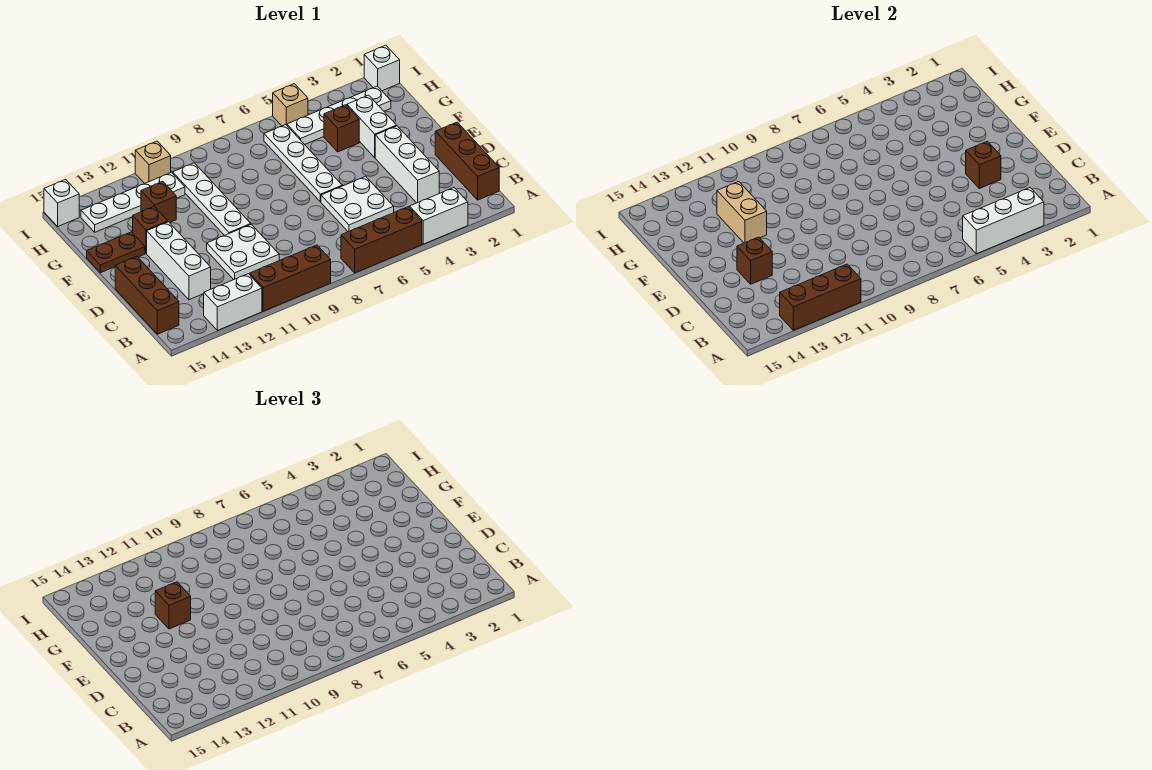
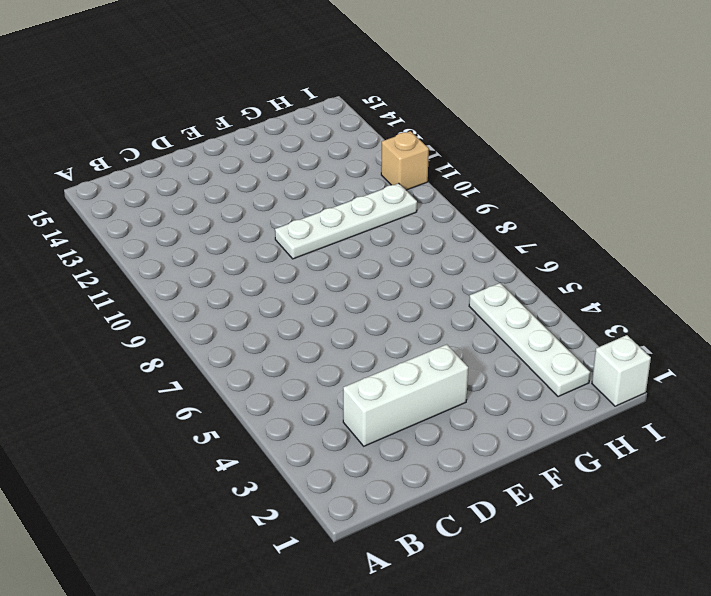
none -> white brick A3:A4 level 1
none -> brown brick A5:A7 level 1
none -> brown brick A9:A11 level 1

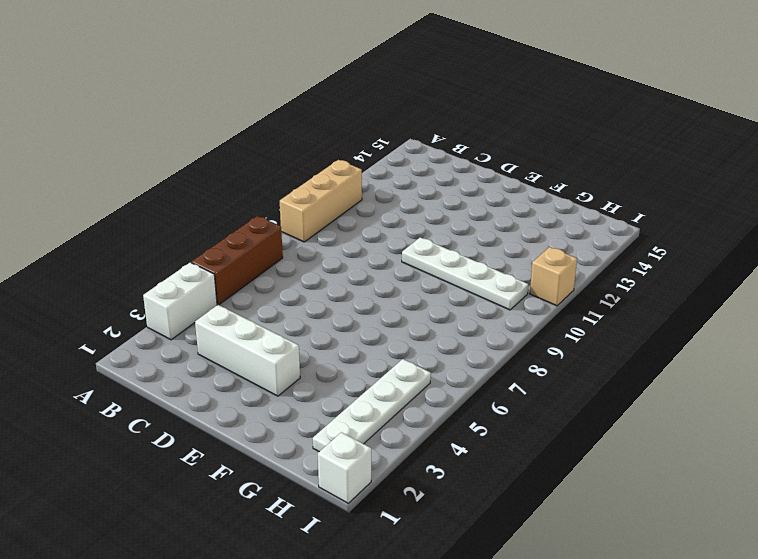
tan brick A9:A11 level 1 -> brown brick A9:A11 level 1
none -> white brick A12:A13 level 1
none -> brown brick B1:D1 level 1
none -> brown brick B15:D15 level 1

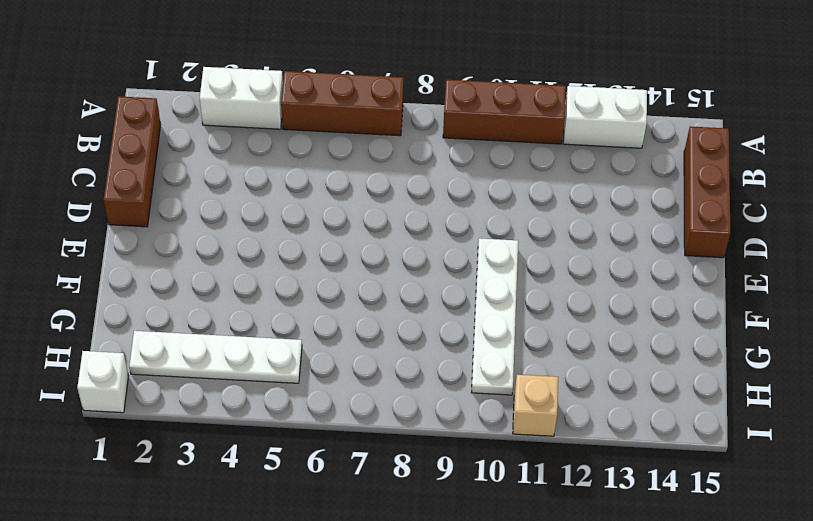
none -> white brick C3:E3 level 1
none -> white plate C5:D6 level 1
none -> white plate C10:D11 level 1

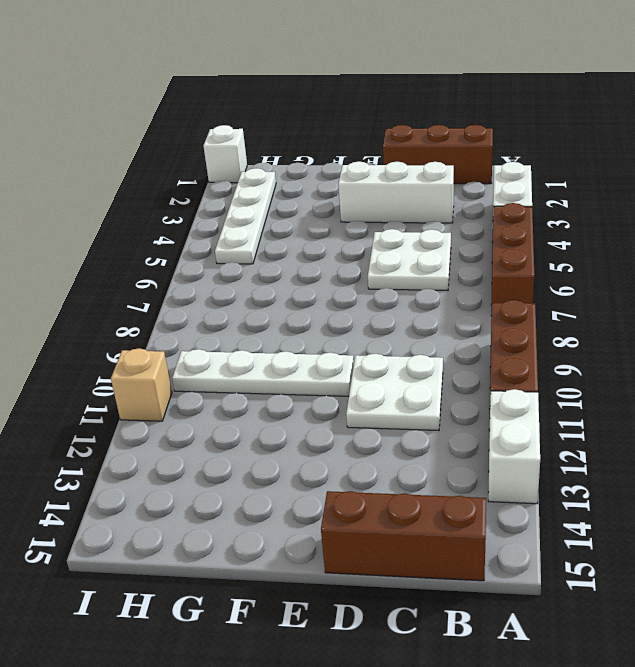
none -> white brick C13:E13 level 1
none -> white plate E6:H6 level 1
none -> white brick F3:G3 level 1

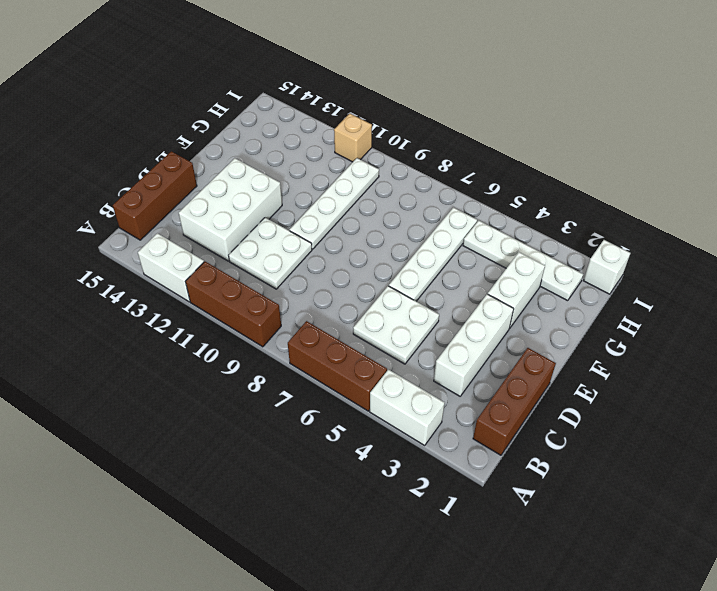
white brick C12:E13 level 1 -> white brick C13:E13 level 1
none -> brown brick F13 level 1
none -> brown plate F14:F15 level 1
none -> brown brick G4 level 1

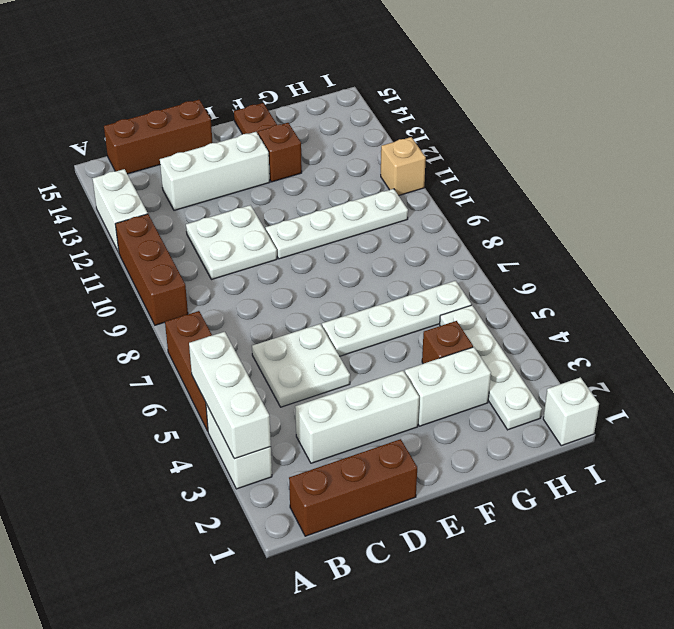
none -> brown brick G12 level 1
none -> white plate H11:H14 level 1
none -> tan brick I5 level 1

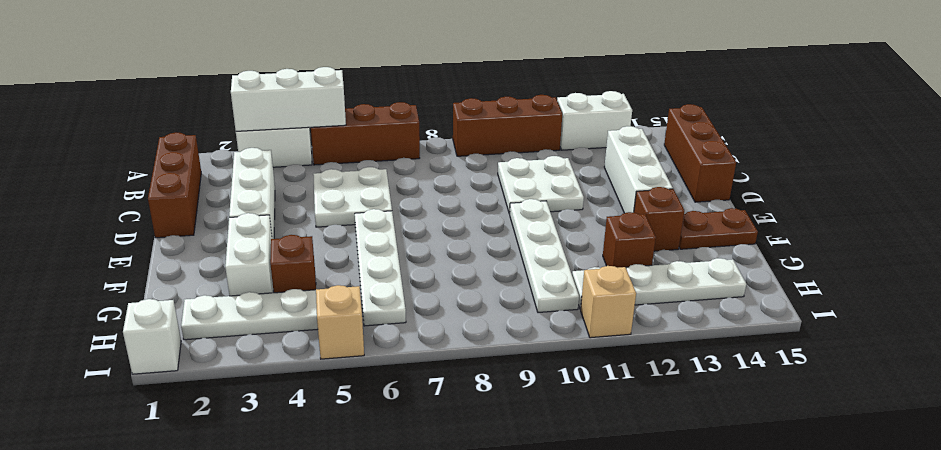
none -> white brick I15 level 1
none -> brown brick A11:A13 level 2
none -> brown brick D3 level 2

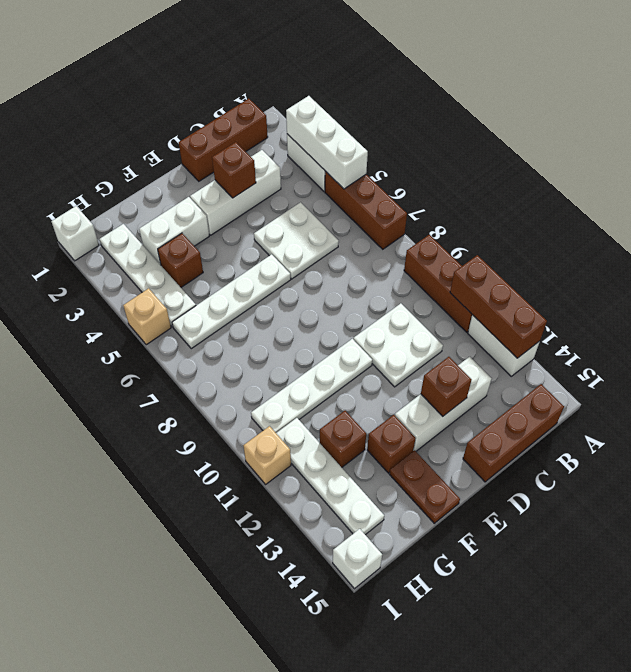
none -> tan brick F12:G12 level 2
none -> brown brick F12 level 3

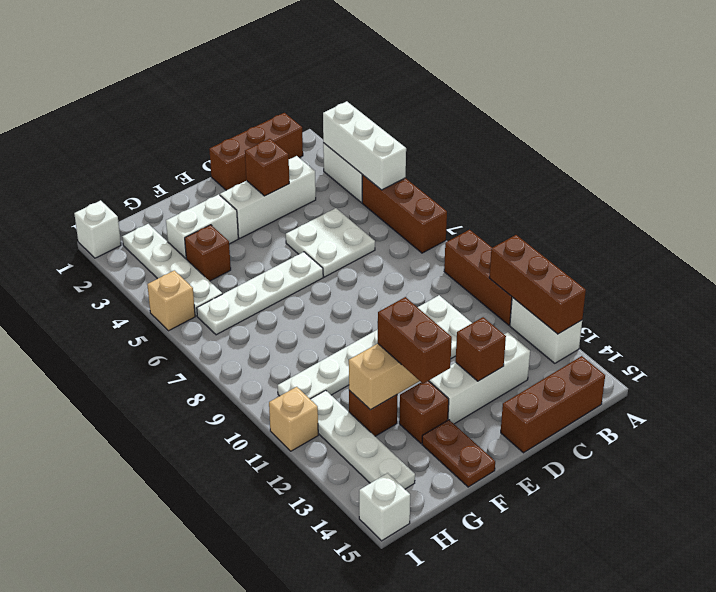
brown brick F12:F13 level 3 -> brown brick F12 level 3

